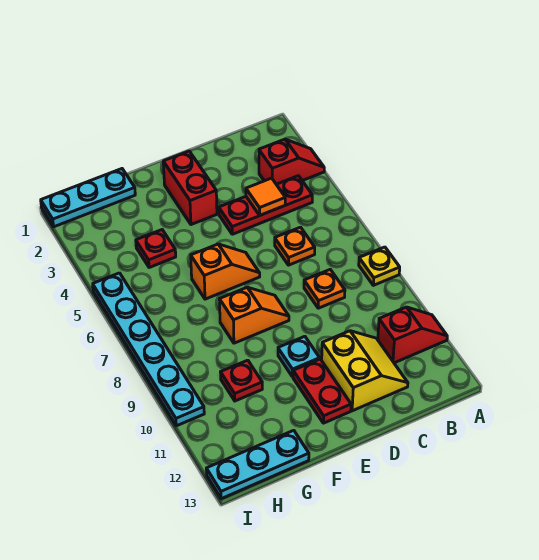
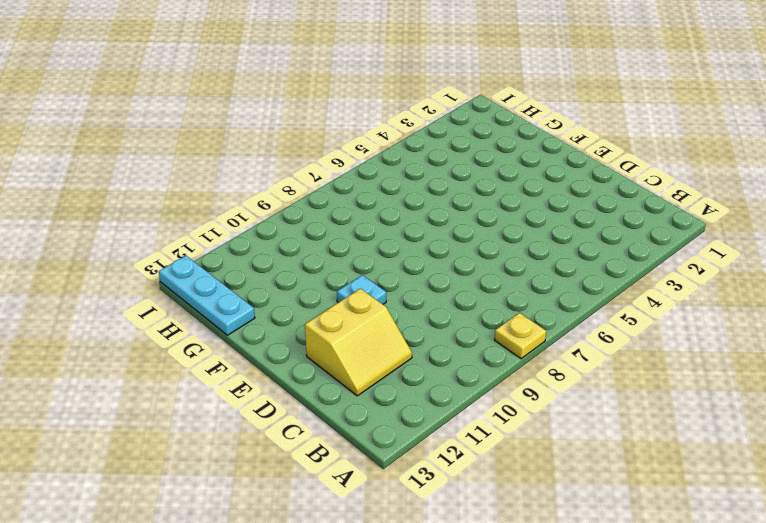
none -> red slope A3:B3 level 1 top B
none -> red slope A11:B11 level 1 top B
none -> red plate B4:D4 level 1

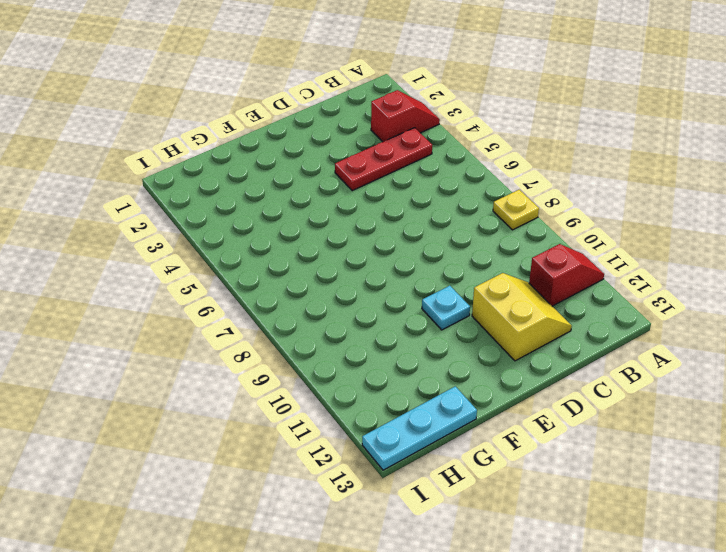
none -> orange plate C6 level 1
none -> orange plate C8 level 1
none -> red brick E2:E3 level 1

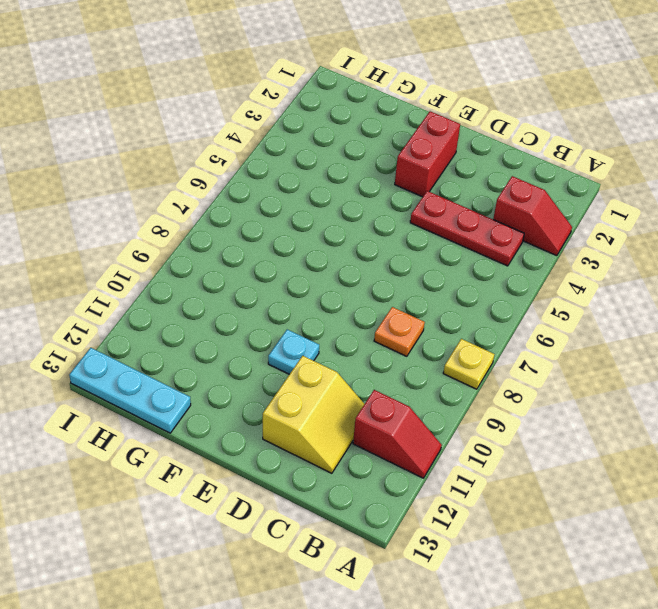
none -> orange plate C6 level 1
none -> orange slope E6:F6 level 1 top F
none -> orange slope E8:F8 level 1 top F

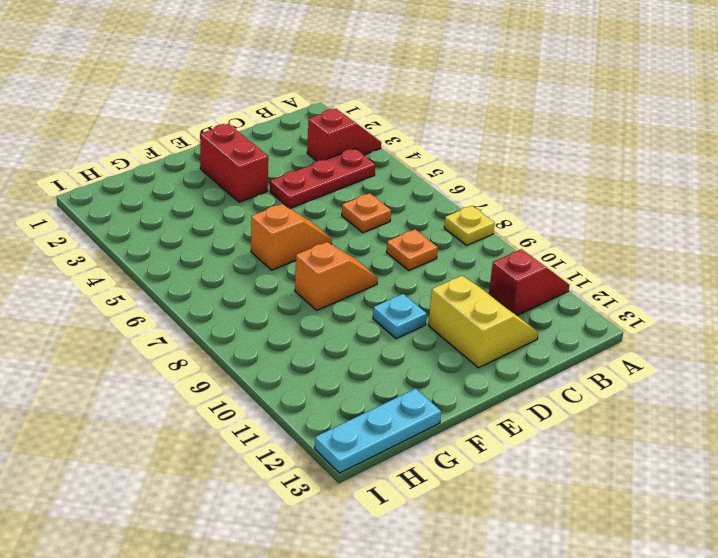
none -> red plate E11:E12 level 1
none -> cyan plate G1:I1 level 1
none -> red plate G4 level 1

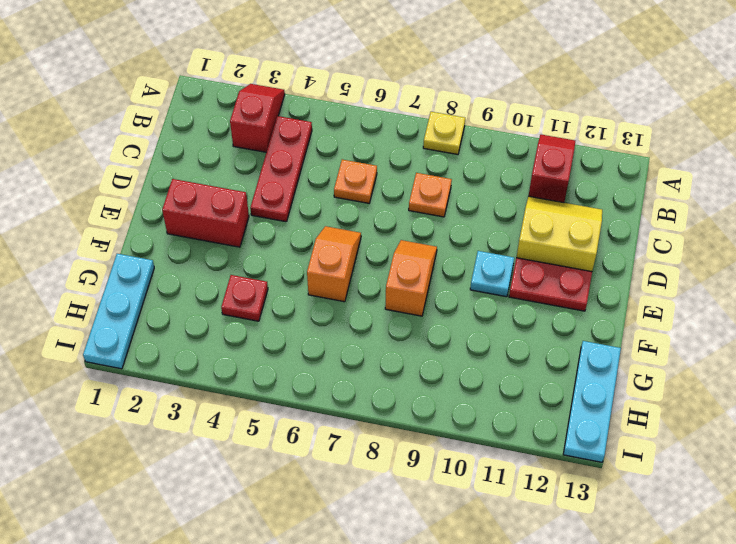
none -> red plate G10 level 1
none -> cyan plate I5:I10 level 1
none -> orange tile C4 level 2

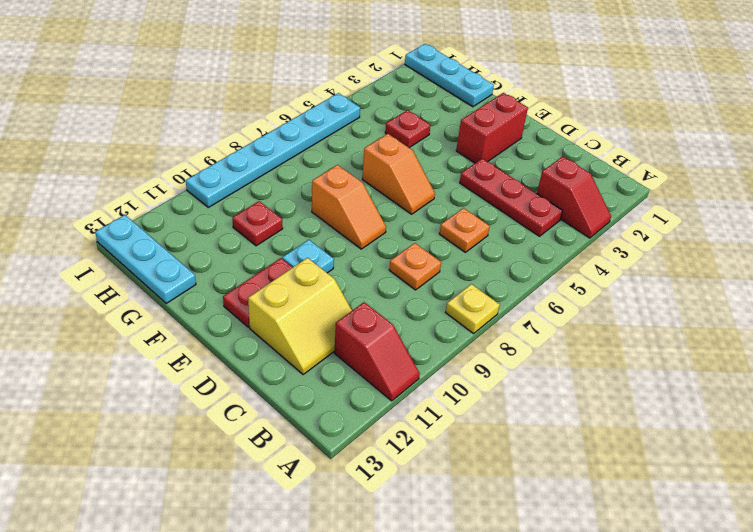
none -> orange tile C4 level 2

